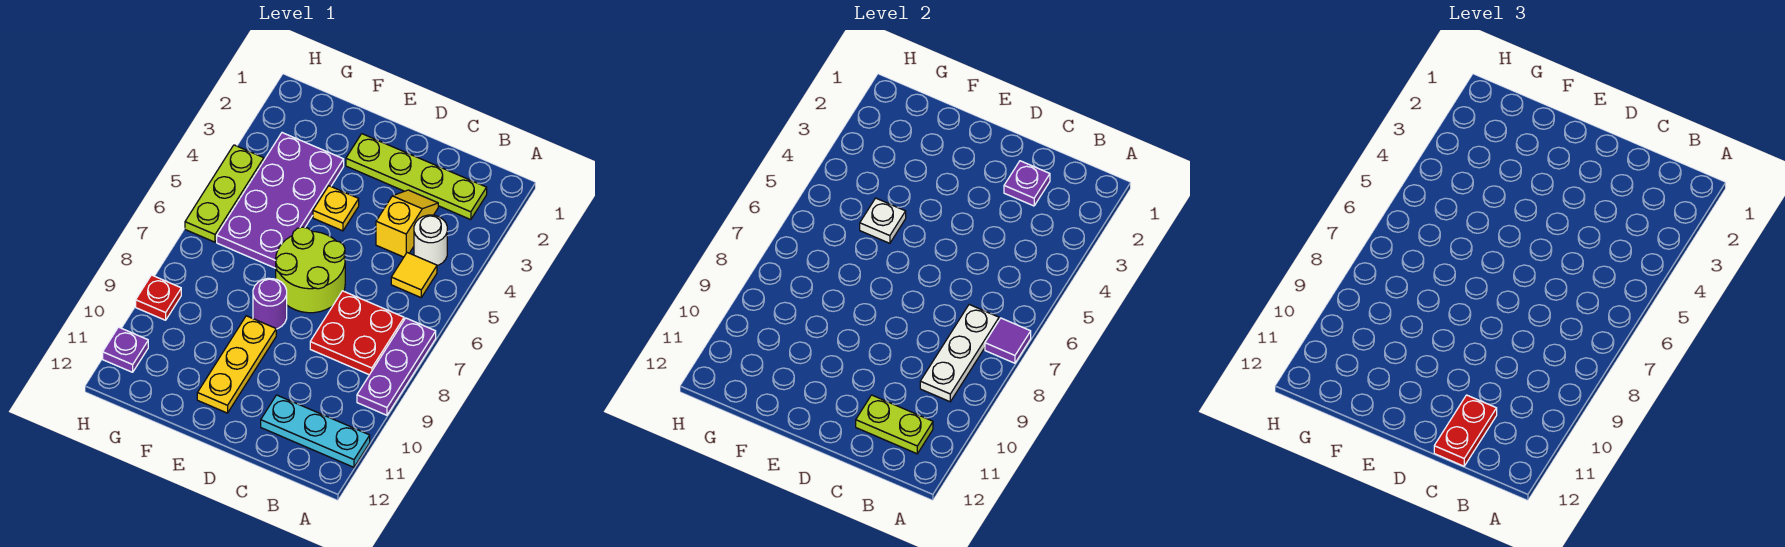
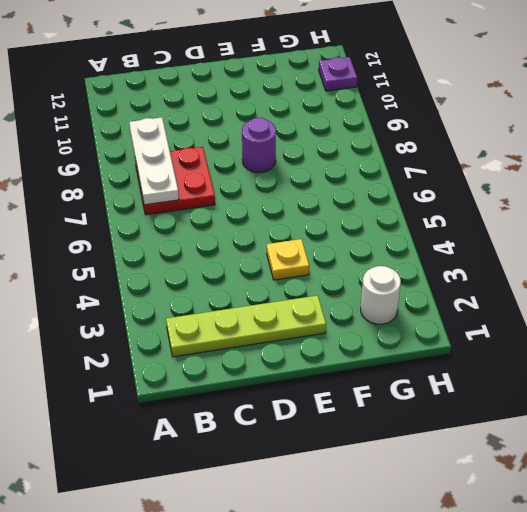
white round brick G2 level 1 -> white round brick B4 level 1
none -> purple plate A7:A9 level 1
none -> cyan plate A11:C11 level 1
none -> yellow tile B5 level 1

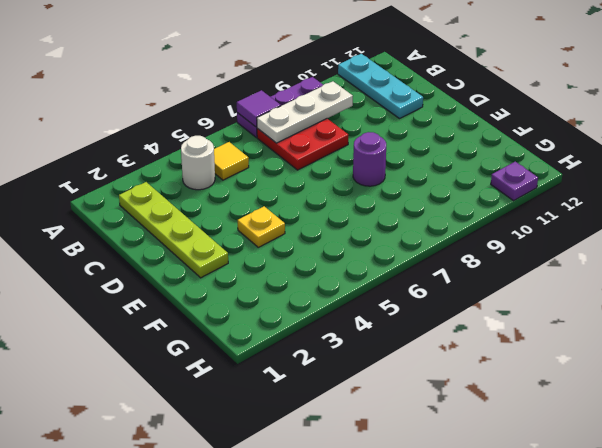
none -> yellow slope C3:C4 level 1 top 4
none -> lime round brick D6:E7 level 1
none -> yellow plate E9:E11 level 1

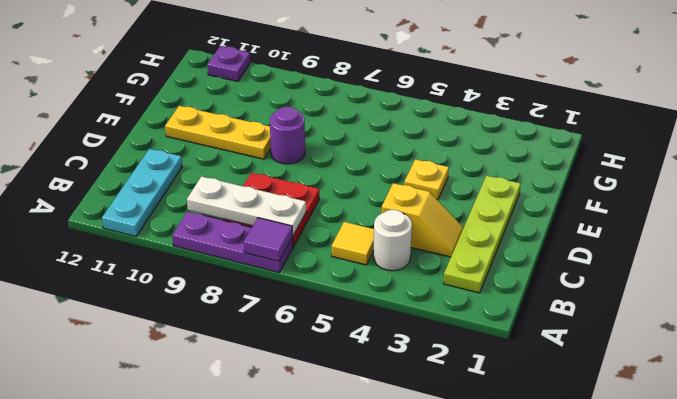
none -> lime round brick D6:E7 level 1
none -> purple plate F3:G6 level 1
none -> lime plate H4:H6 level 1

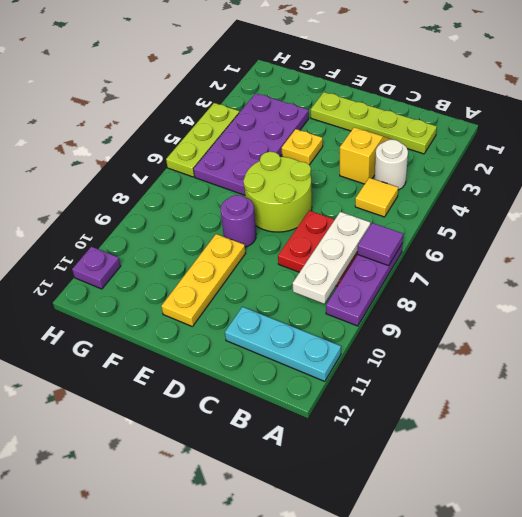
none -> red plate H9 level 1
none -> lime plate B11:C11 level 2
none -> purple plate C2 level 2

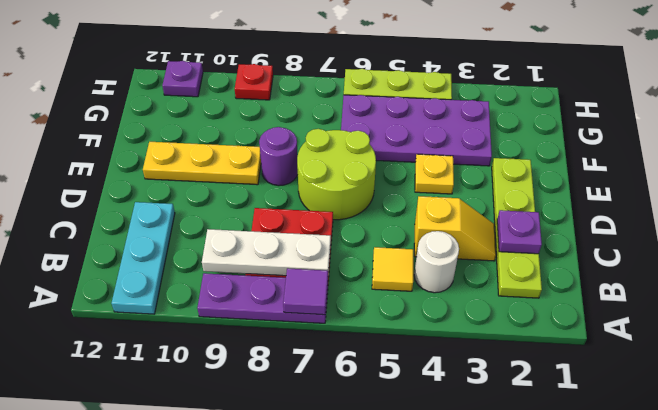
none -> lime plate B11:C11 level 2
none -> white plate F5 level 2
none -> red plate C11:C12 level 3

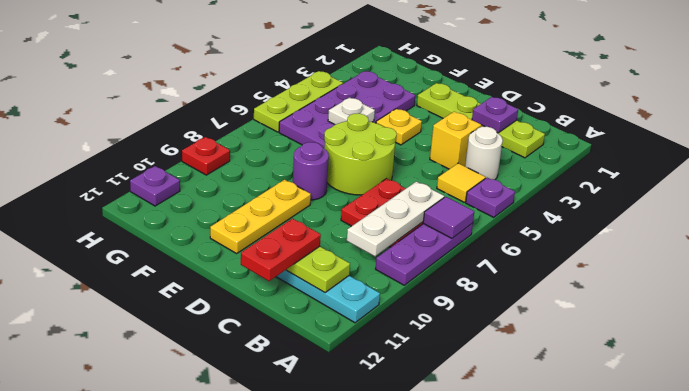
purple plate A5 level 1 -> none

